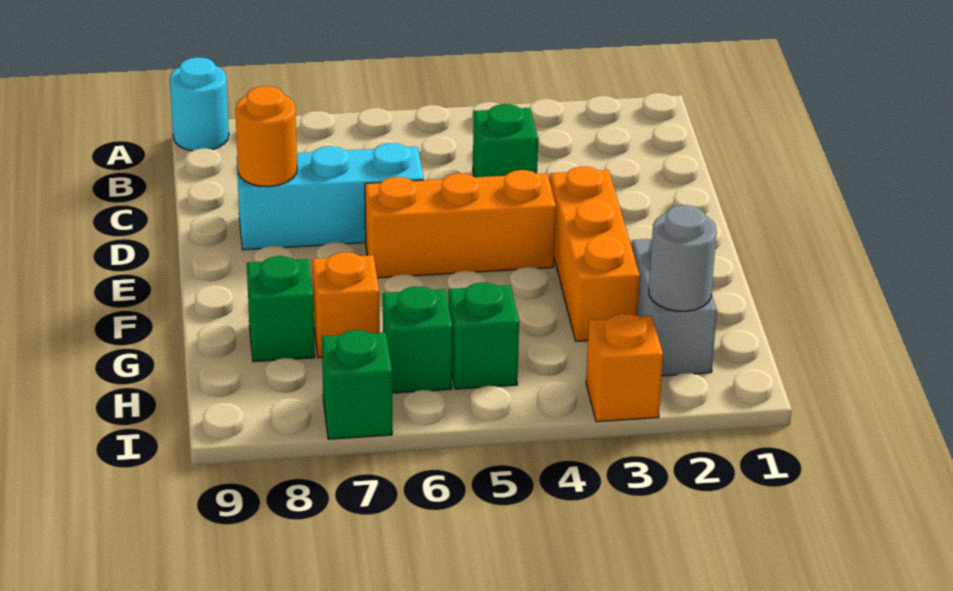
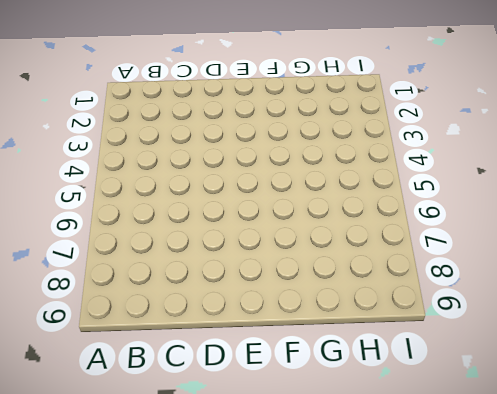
none -> cyan round brick A9 level 1
none -> green brick C4 level 1
none -> cyan brick D6:D8 level 1

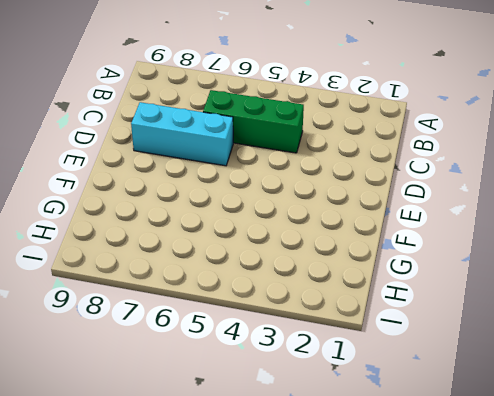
green brick C4:C6 level 1 -> green brick C4 level 1
none -> cyan round brick A9 level 1
none -> orange brick E3:G3 level 1
none -> orange brick E4:E6 level 1

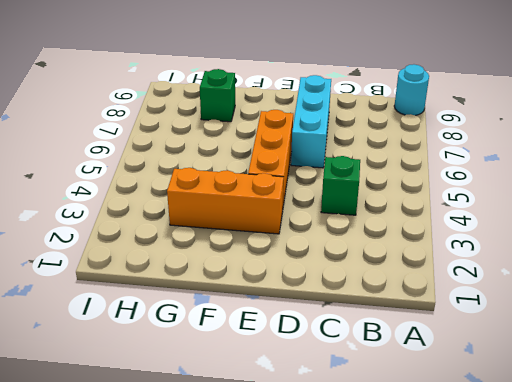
none -> grey brick G2:H2 level 1
none -> orange brick G7 level 1
none -> green brick H5 level 1

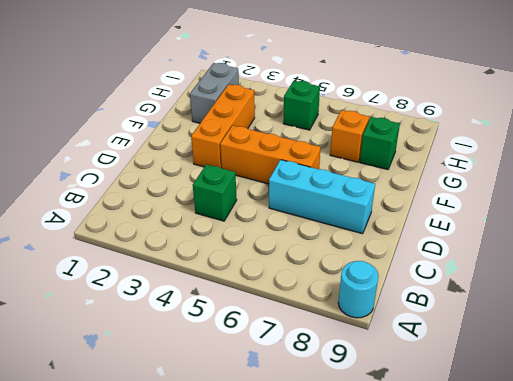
none -> green brick H6 level 1
none -> orange brick I3 level 1
none -> green brick I7 level 1

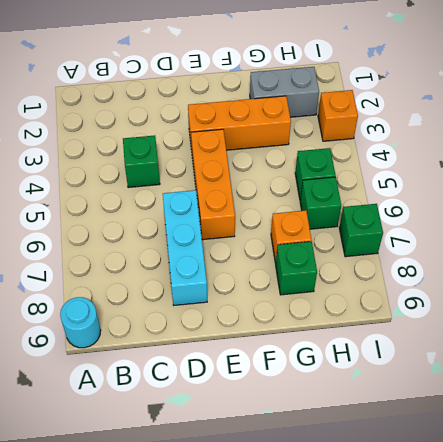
none -> orange round brick D8 level 2
none -> grey round brick H2 level 2

